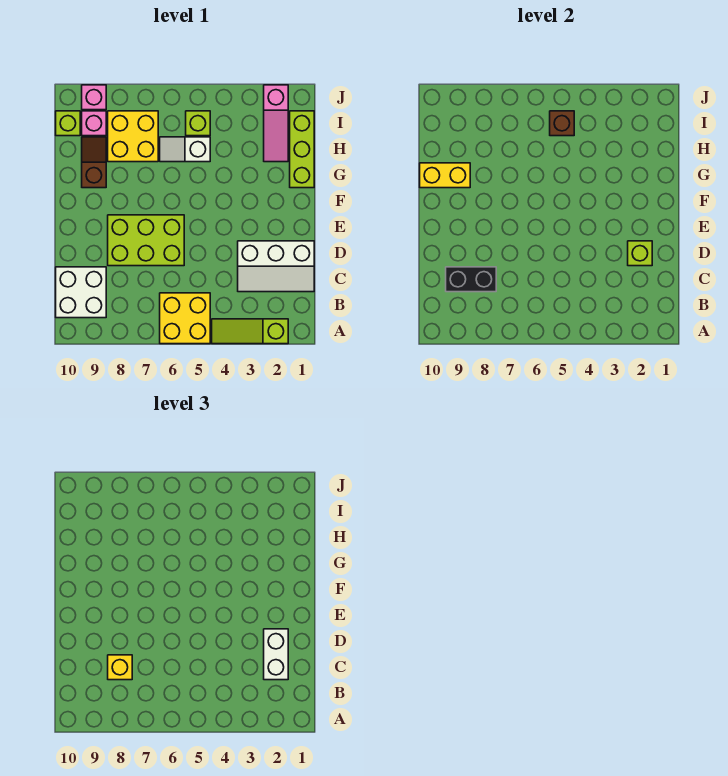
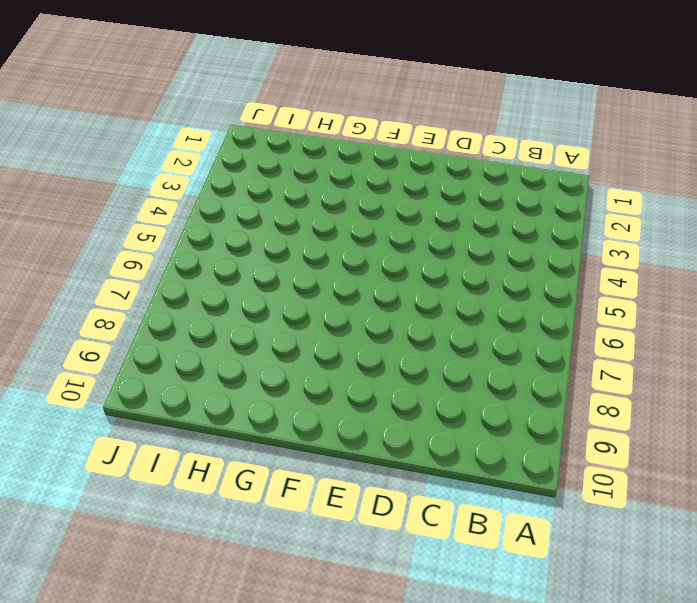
none -> lime slope A2:A4 level 1 top 2
none -> yellow brick A5:B6 level 1
none -> white brick B9:C10 level 1

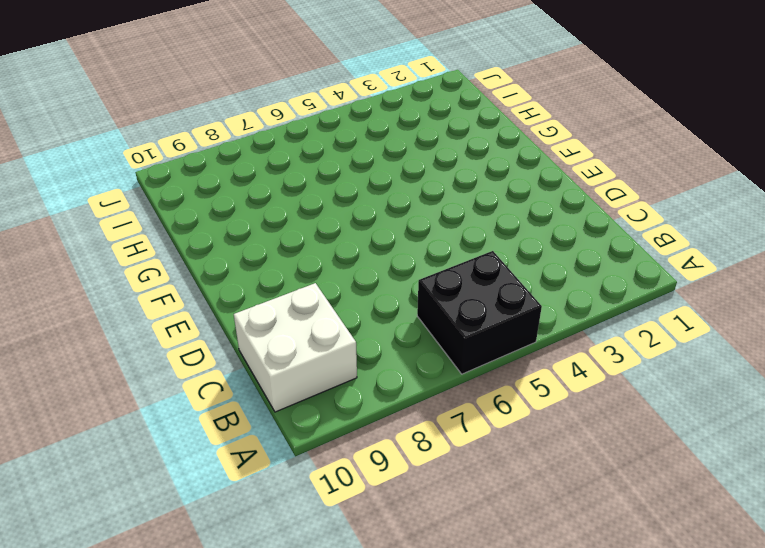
black brick A5:B6 level 1 -> yellow brick A5:B6 level 1
none -> lime slope A2:A4 level 1 top 2
none -> white slope C1:D3 level 1 top D
none -> lime brick D6:E8 level 1

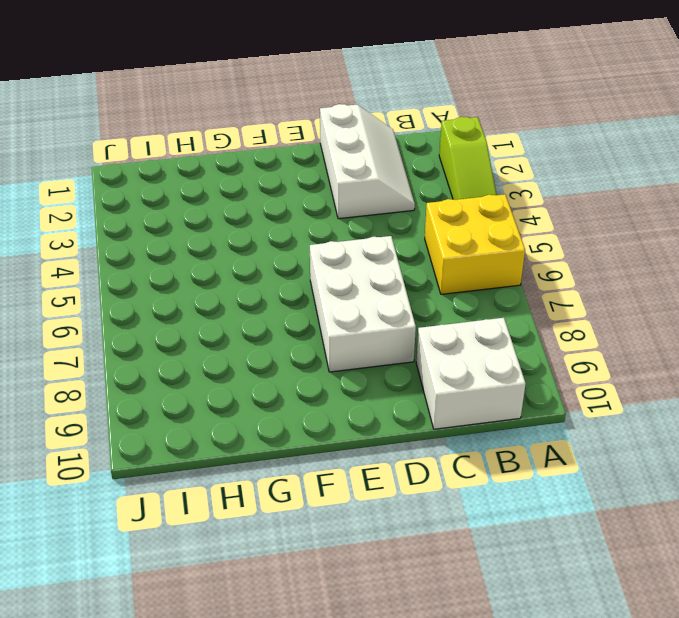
white brick D6:E8 level 1 -> lime brick D6:E8 level 1
none -> lime brick G1:I1 level 1
none -> brown slope G9:H9 level 1 top G
none -> pink slope H2:J2 level 1 top J

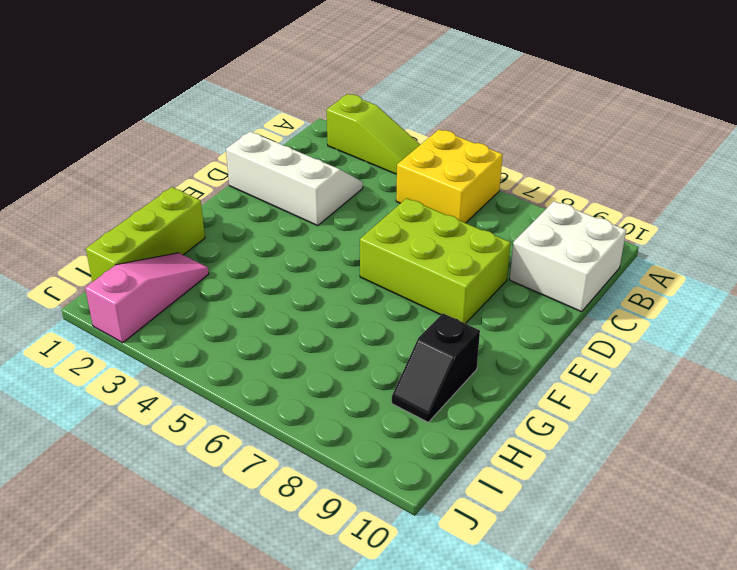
black slope G9:H9 level 1 top G -> brown slope G9:H9 level 1 top G
none -> white slope H5:H6 level 1 top 5
none -> yellow brick H7:I8 level 1
none -> lime brick I5 level 1

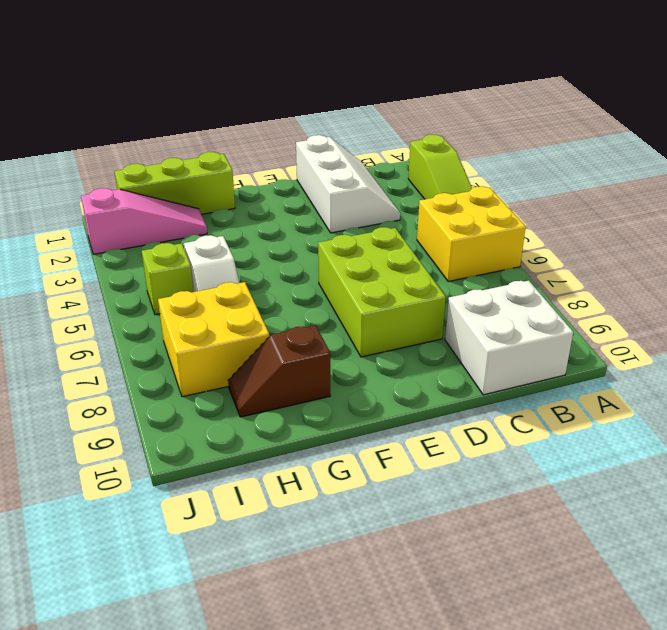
none -> pink brick I9 level 1
none -> lime brick I10 level 1
none -> pink brick J9 level 1

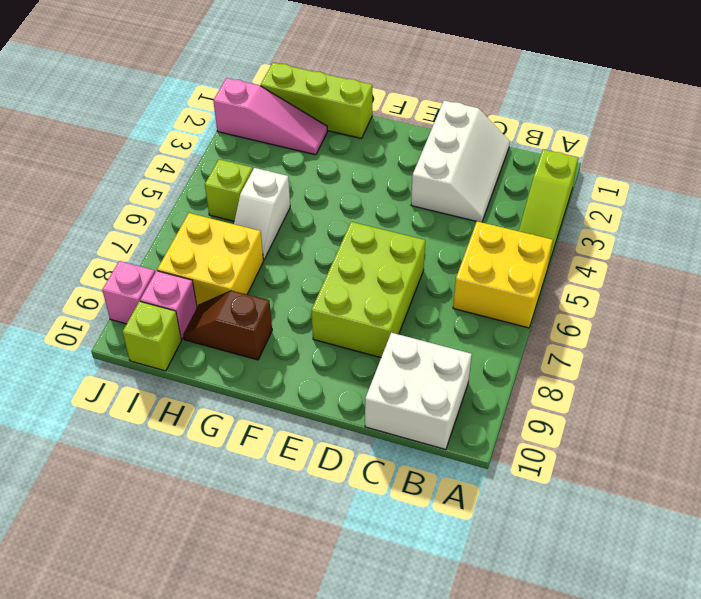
none -> black brick C8:C9 level 2
none -> lime brick D2 level 2
none -> yellow brick G9:G10 level 2

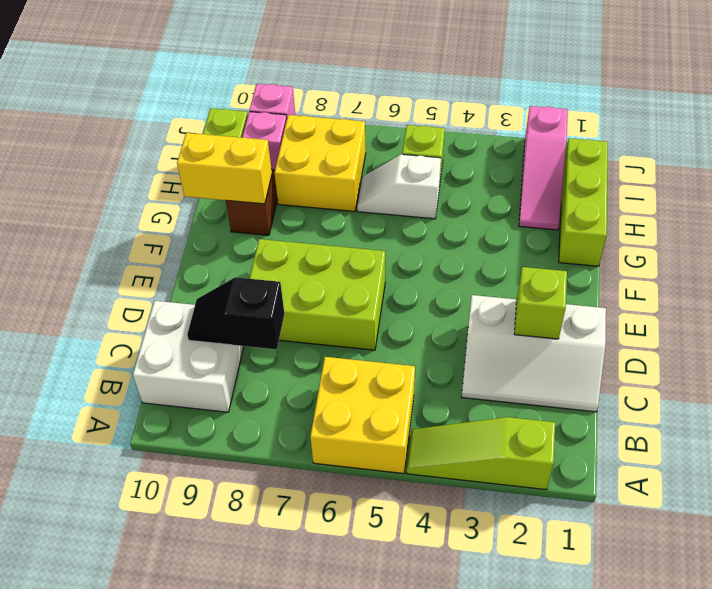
black slope C8:C9 level 2 top 8 -> black brick C8:C9 level 2
none -> brown brick I5 level 2
none -> white brick C2:D2 level 3
none -> yellow brick C8 level 3

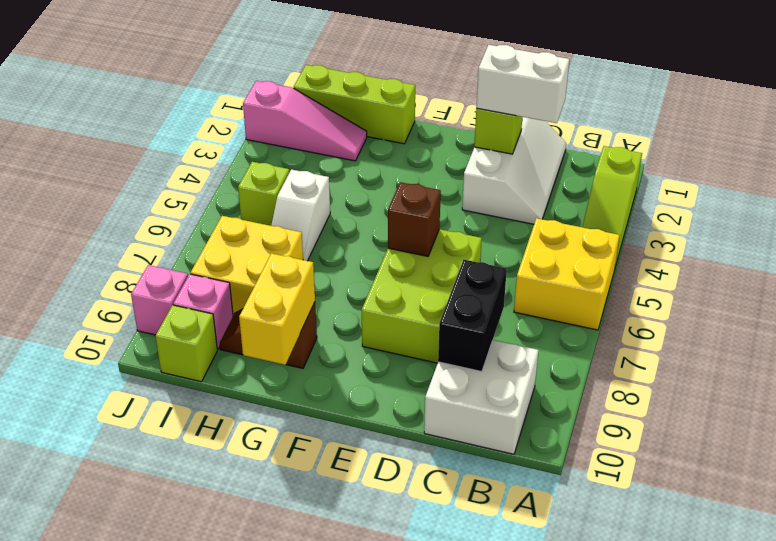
brown brick E6 level 2 -> brown brick I5 level 2
none -> yellow brick C8 level 3

